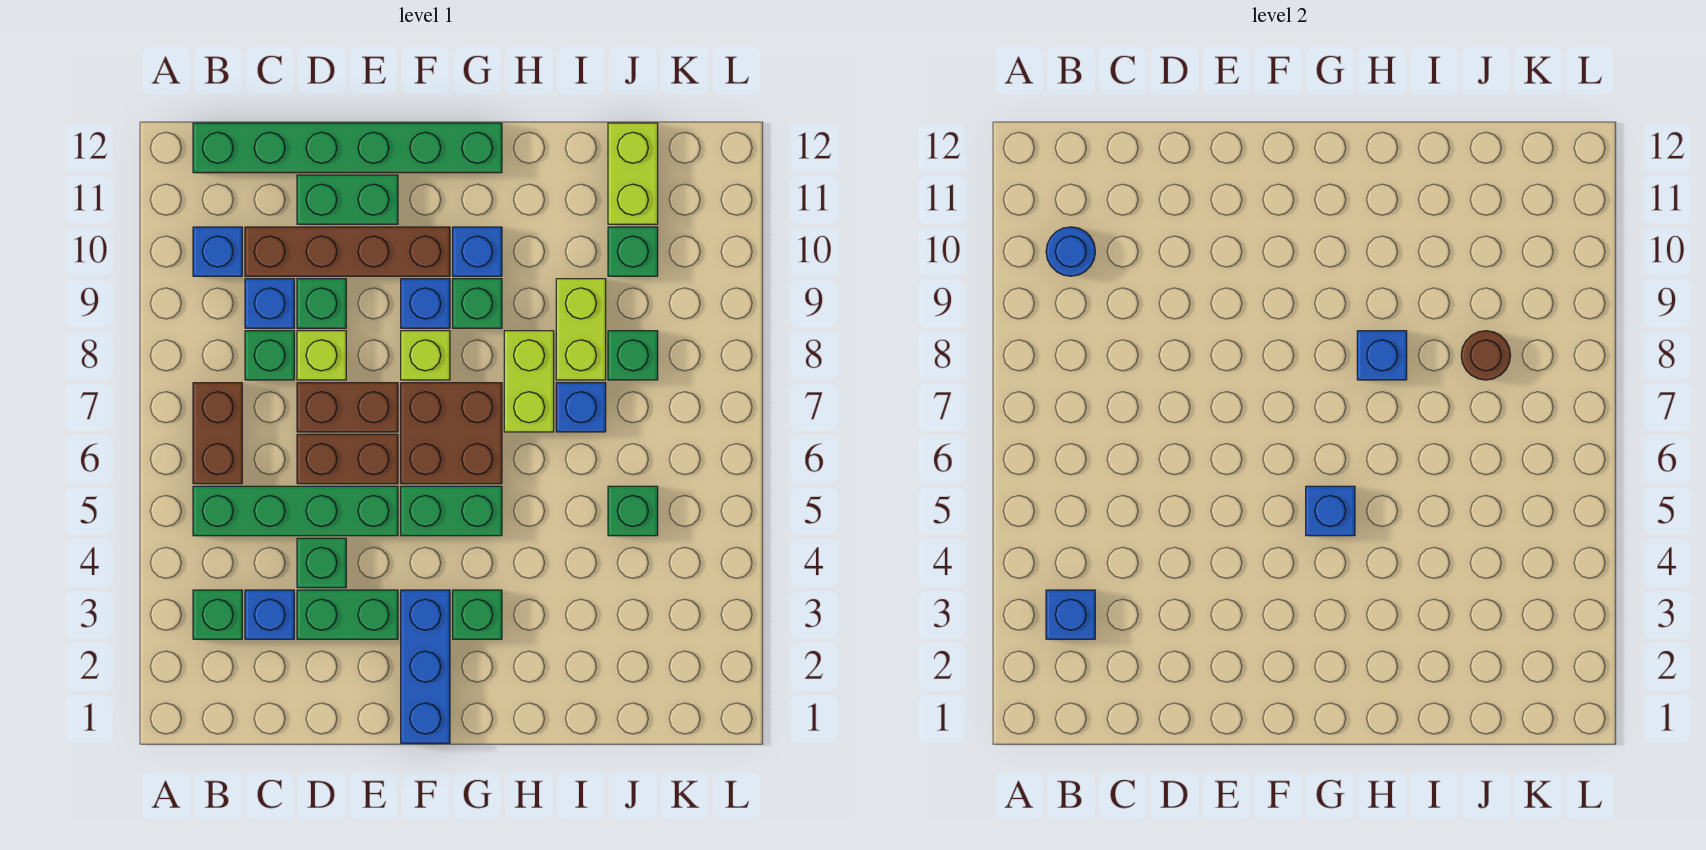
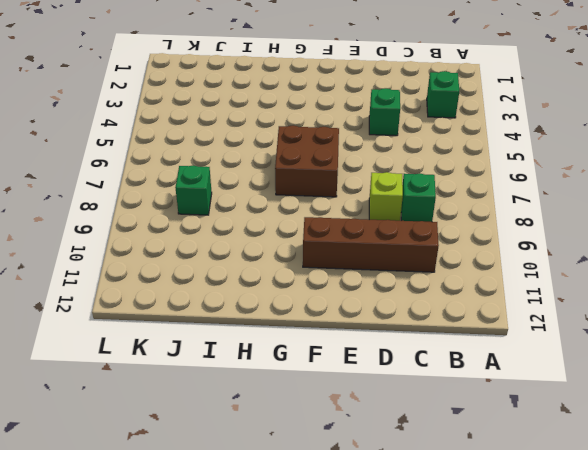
none -> green brick B5:E5 level 1
none -> brown brick B6:B7 level 1
none -> blue brick B10 level 1
none -> green brick B12:G12 level 1

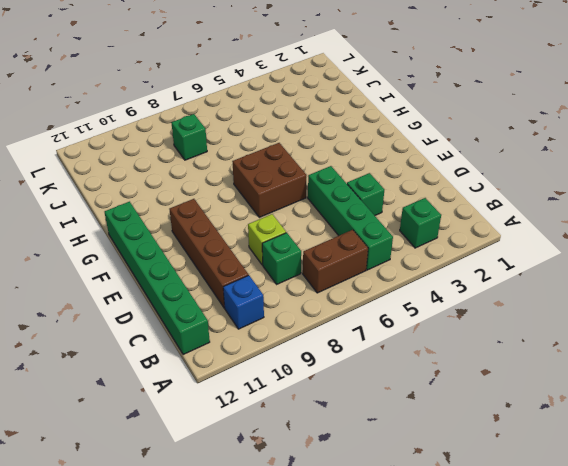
none -> blue brick C3 level 1
none -> blue brick C9 level 1
none -> green brick D3:E3 level 1
none -> brown brick D6:E6 level 1

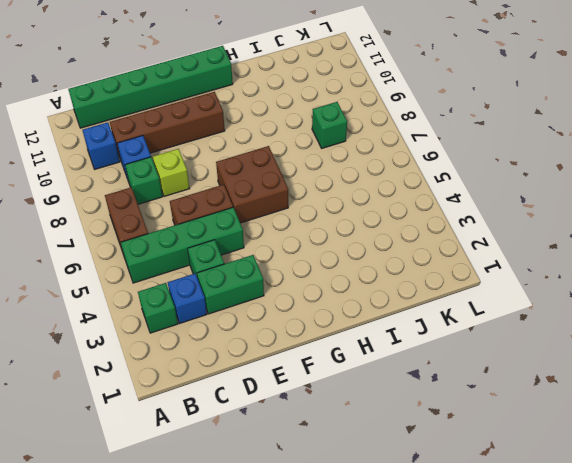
none -> brown brick D7:E7 level 1
none -> green brick D9 level 1
none -> green brick D11:E11 level 1
none -> blue brick F1:F3 level 1

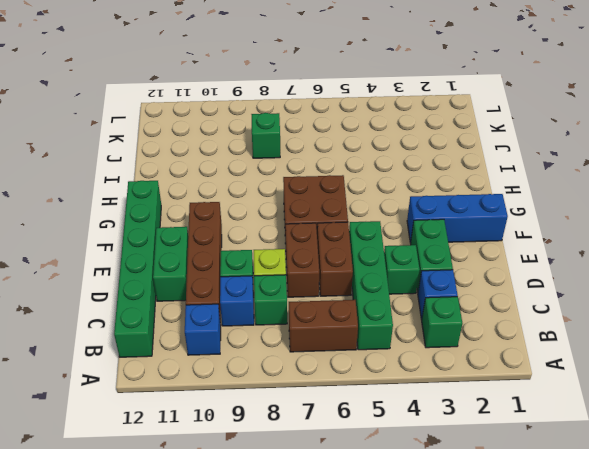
none -> green brick F5:G5 level 1
none -> lime brick F8 level 1
none -> blue brick F9 level 1
none -> green brick G3 level 1

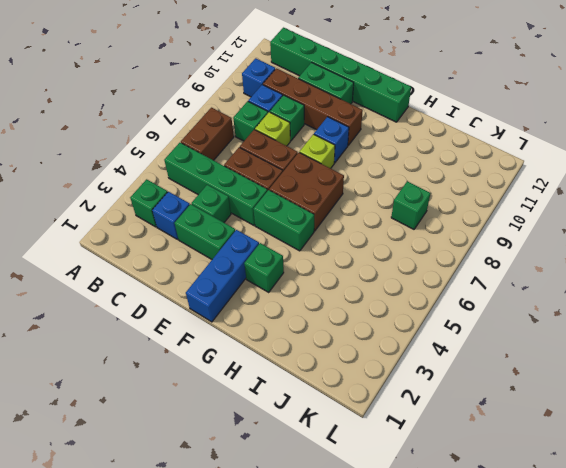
none -> green brick G9 level 1
none -> blue brick G10 level 1
none -> lime brick H7:H8 level 1
none -> blue brick I7 level 1

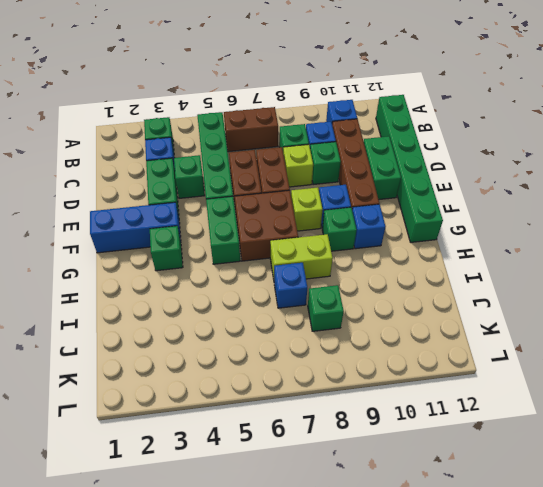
none -> lime brick I8:I9 level 1
none -> green brick J5 level 1
none -> green brick J10 level 1
none -> lime brick J11:J12 level 1

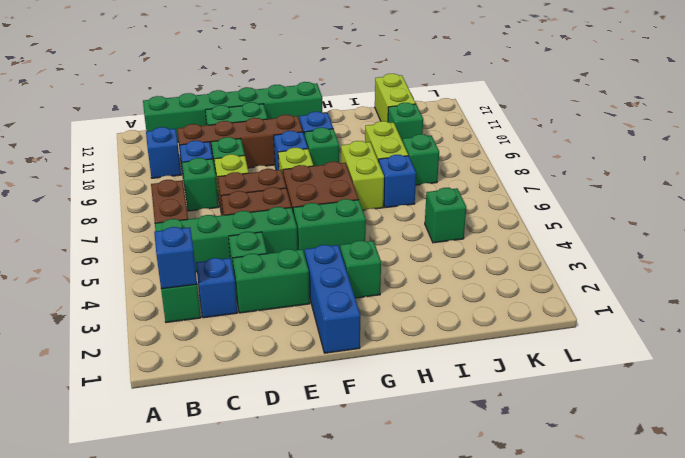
none -> blue round brick B10 level 2
none -> blue brick G5 level 2
none -> blue brick H8 level 2
none -> brown round brick J8 level 2

